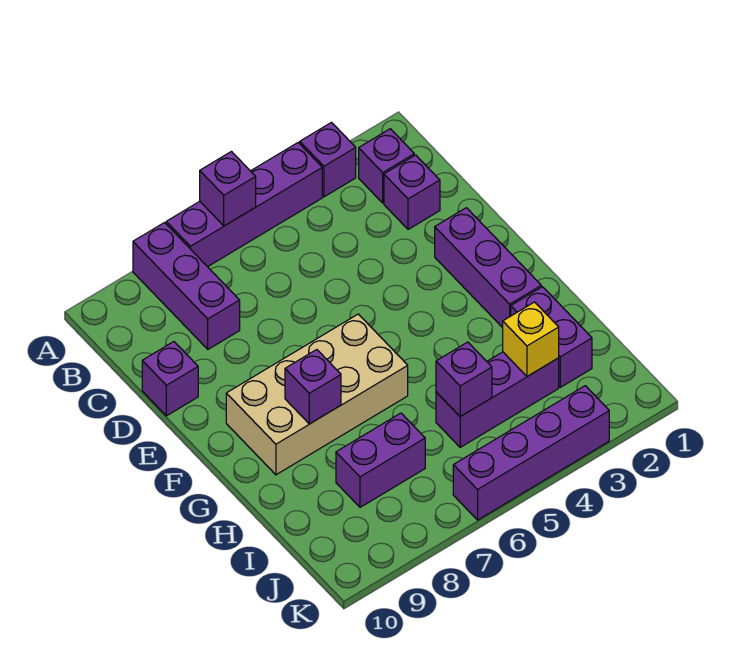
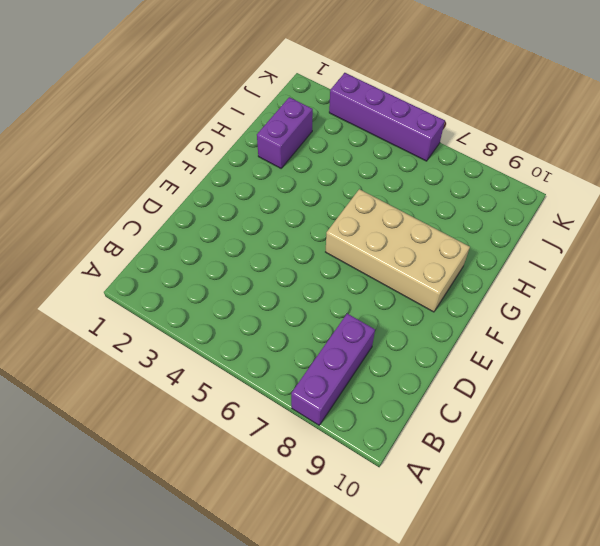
none -> purple brick A3 level 1
none -> purple brick A4:A7 level 1
none -> purple brick B2 level 1

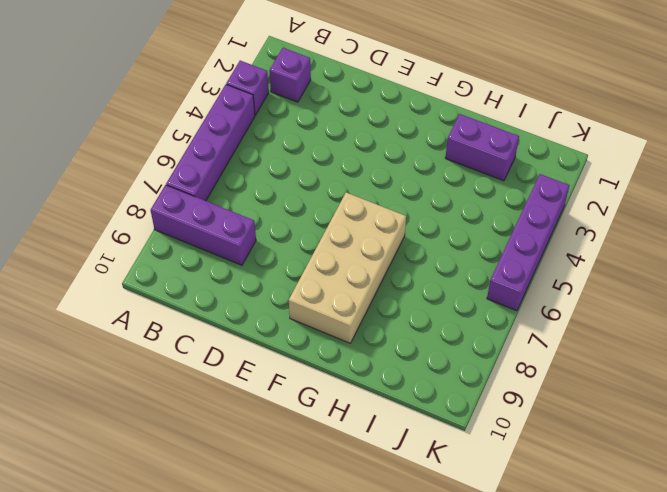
none -> purple brick C2 level 1
none -> purple brick D10 level 1
none -> purple brick E2:G2 level 1

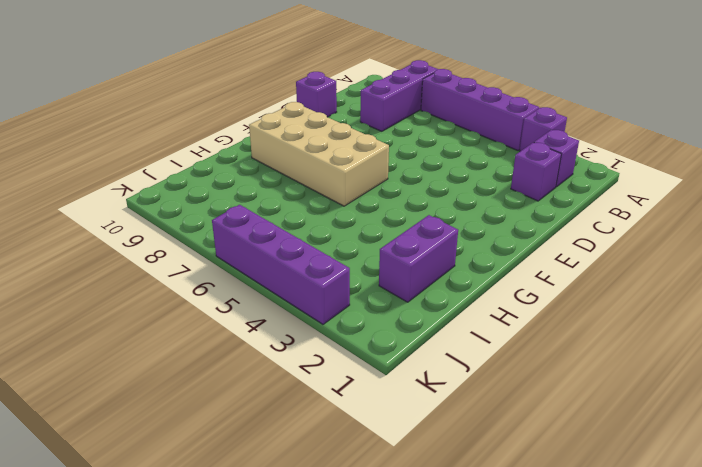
none -> purple brick E2:G2 level 1
none -> purple brick I3:I5 level 1
none -> purple brick I7:I8 level 1

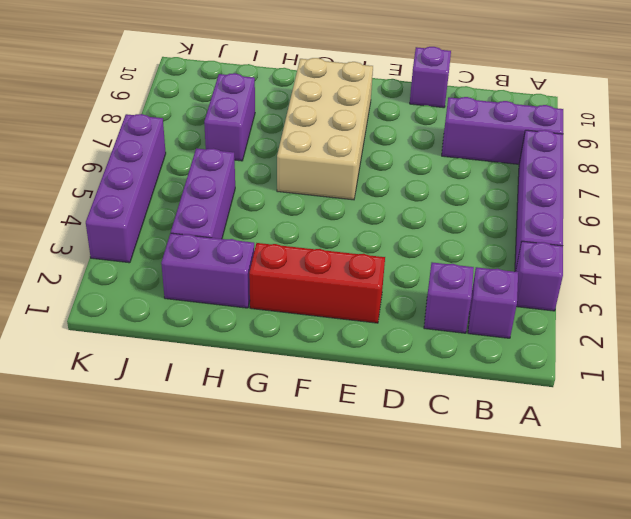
red brick E2:G2 level 1 -> purple brick E2:G2 level 1
none -> purple brick A6 level 2
none -> purple brick G8 level 2
none -> yellow brick I3 level 2

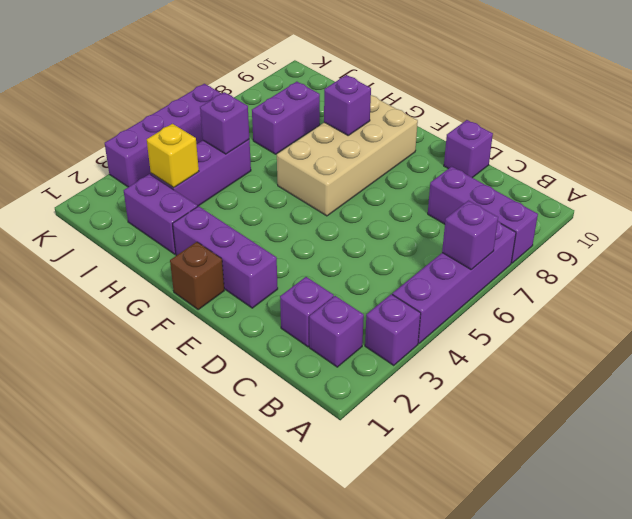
brown brick F1 level 1 -> none

